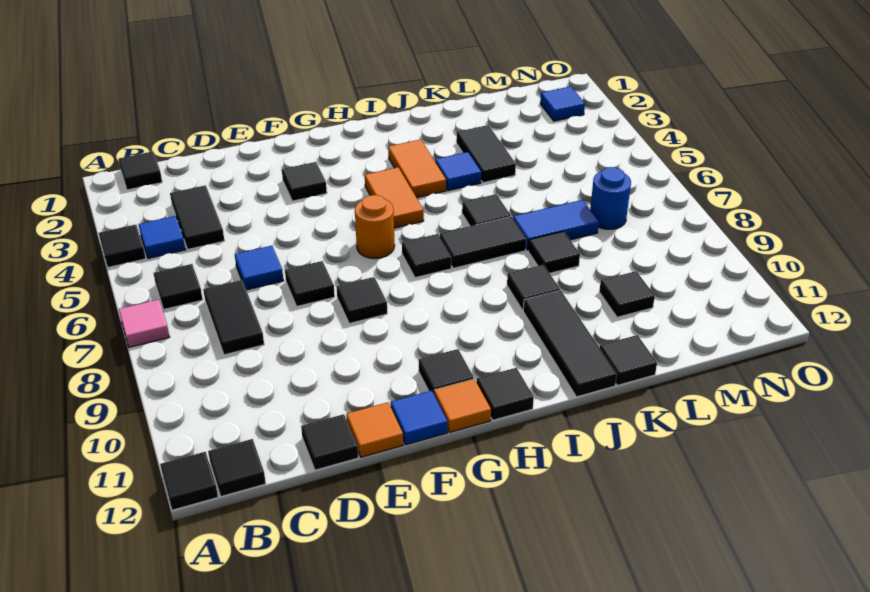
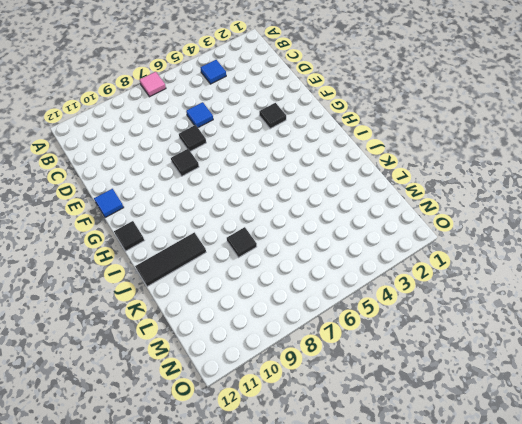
none -> black tile A4 level 1
none -> black tile A12 level 1
none -> black tile B1 level 1
none -> black tile B6 level 1

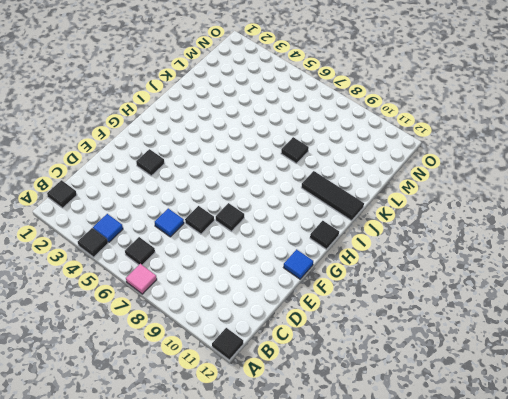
none -> black tile B12 level 1
none -> black tile C3:C4 level 1
none -> black tile C7:C8 level 1
none -> black tile D12 level 1

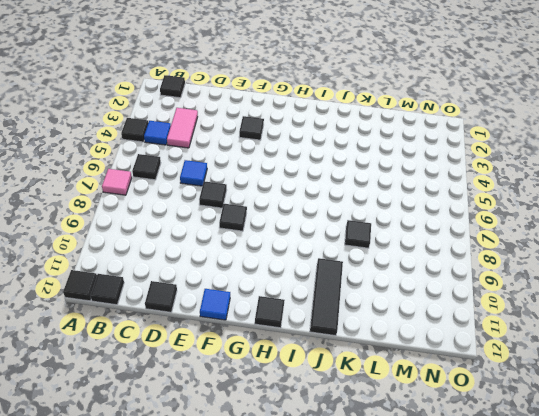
pink tile C3:C4 level 1 -> black tile C3:C4 level 1
none -> black tile C7:C8 level 1
none -> orange tile E12 level 1
none -> orange round brick G6 level 1
none -> black tile G11 level 1

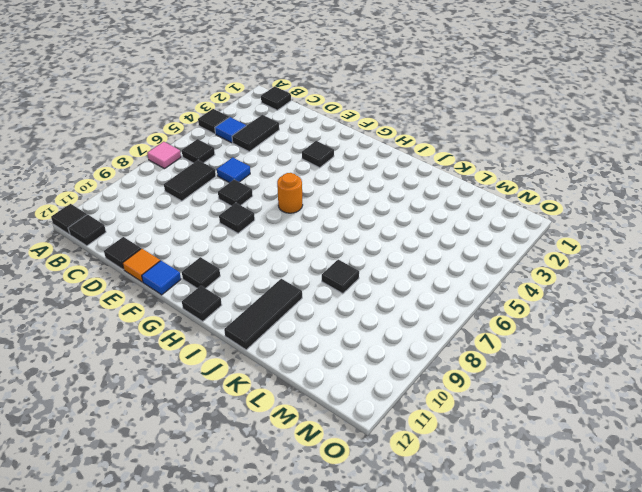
none -> orange tile G12 level 1
none -> orange tile H4:H5 level 1
none -> black tile H7 level 1
none -> orange tile I3:I4 level 1

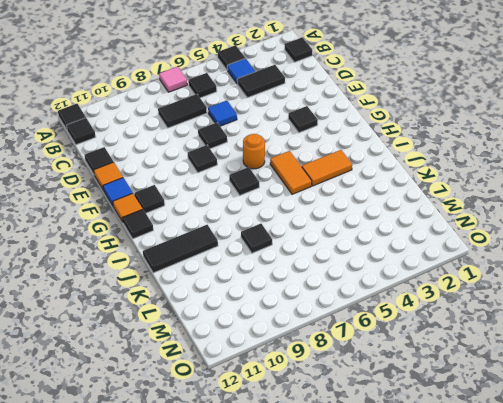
orange tile H5:I5 level 1 -> orange tile H4:H5 level 1
none -> black tile I7:J7 level 1
none -> blue tile J4 level 1
none -> black tile J6 level 1
none -> black tile J9 level 1

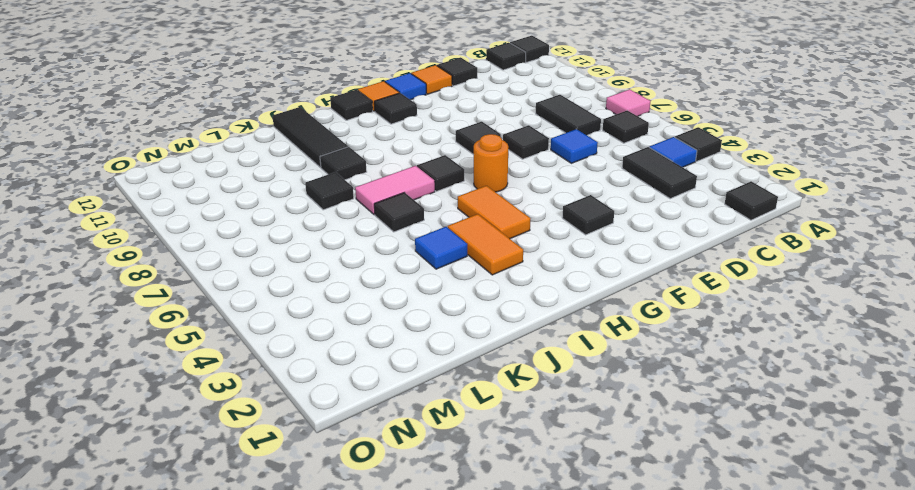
pink tile I7:J7 level 1 -> black tile I7:J7 level 1
none -> black tile K3:K4 level 1
none -> blue tile K7:L7 level 1
none -> black tile K12 level 1
none -> black tile L10 level 1

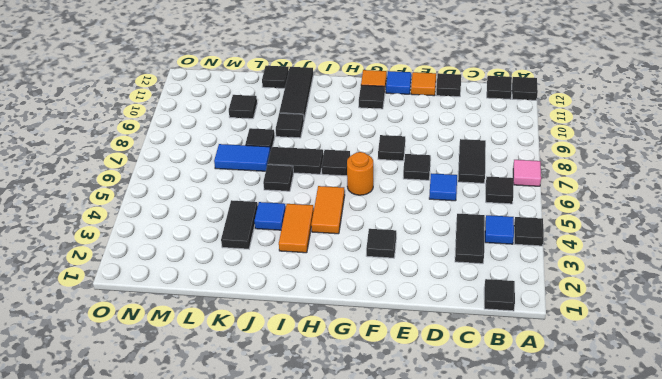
none -> black tile H12 level 1
none -> blue round brick M7 level 1
none -> blue tile N2 level 1

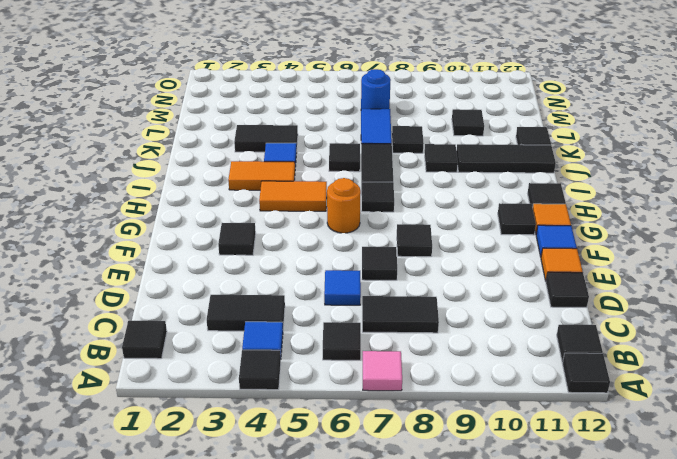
none -> blue tile N2 level 1

